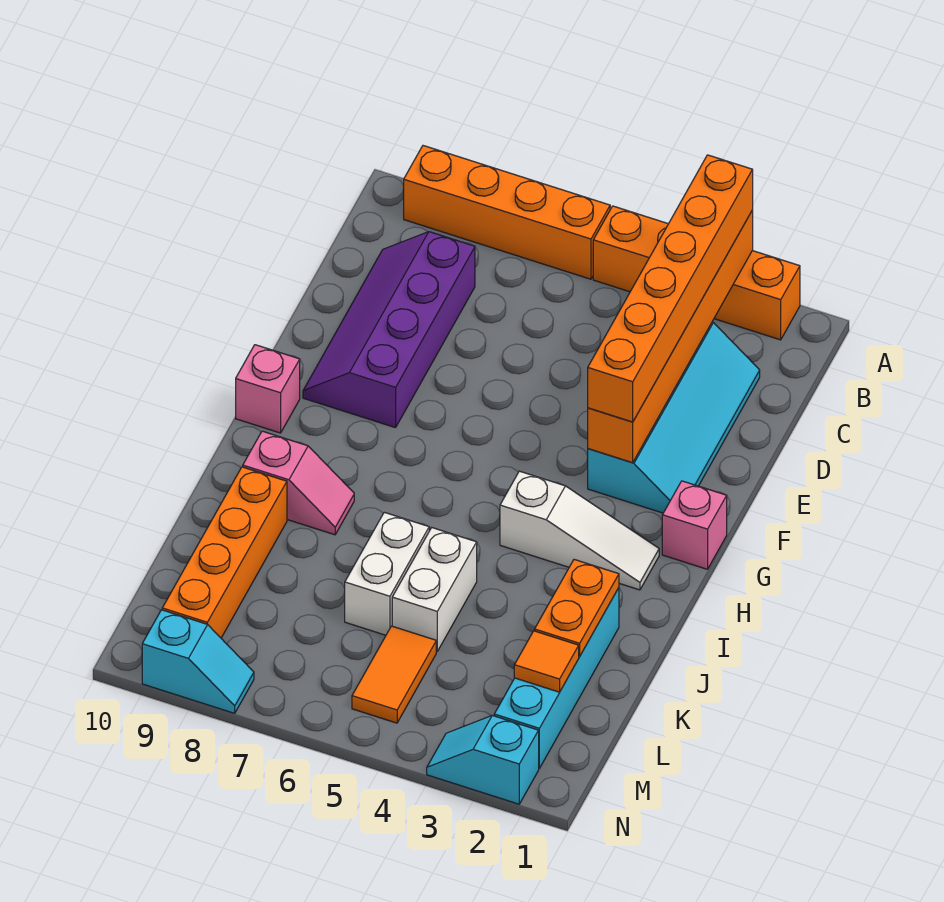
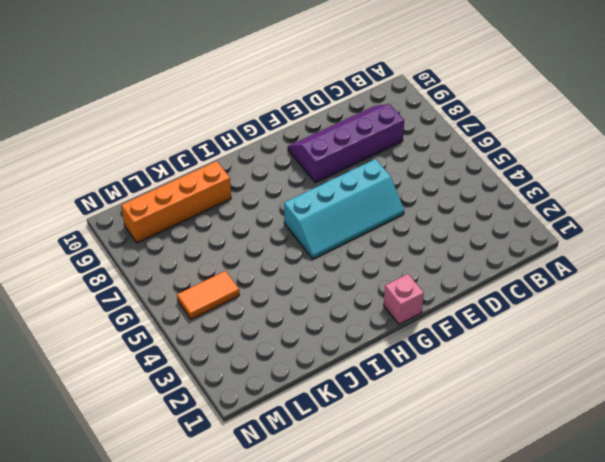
cyan slope E5:H6 level 1 top 6 -> cyan slope C2:F3 level 1 top 3
none -> orange brick A2:A5 level 1
none -> orange brick A6:A9 level 1
none -> pink brick G10 level 1

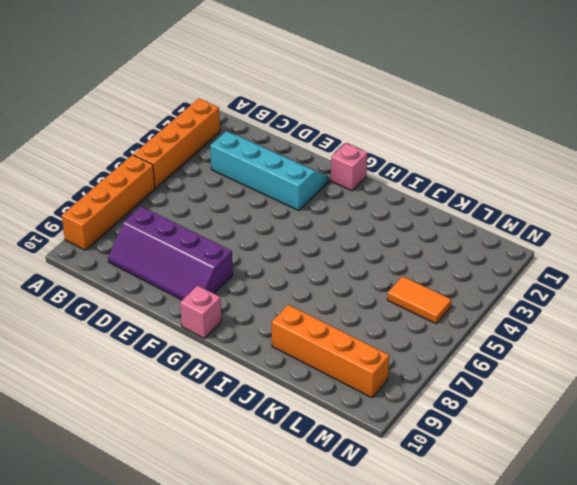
none -> white slope H2:H4 level 1 top 4
none -> pink slope I8:I9 level 1 top 9
none -> cyan brick J2:M2 level 1

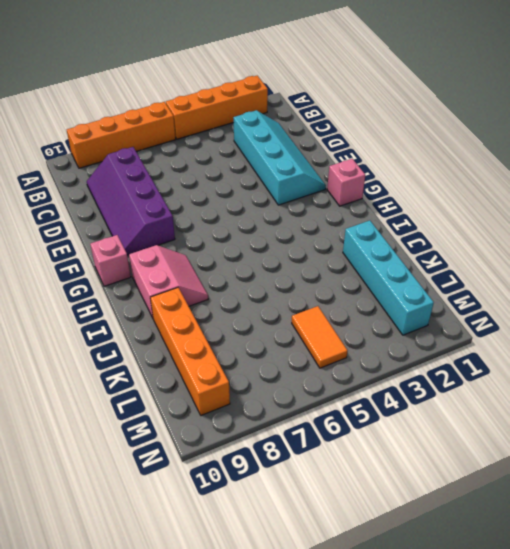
pink slope H8:I9 level 1 top 9 -> pink slope I8:I9 level 1 top 9
none -> white slope H2:H4 level 1 top 4
none -> white brick J5:K5 level 1
none -> white brick J6:K6 level 1

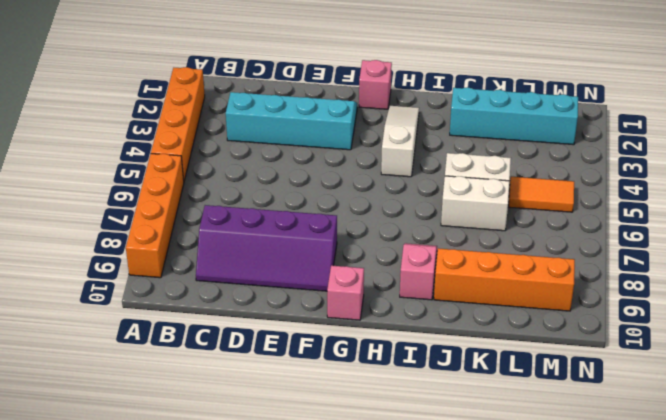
none -> cyan slope N2:N3 level 1 top 2
none -> cyan slope N8:N9 level 1 top 9
none -> orange brick A3:F3 level 2

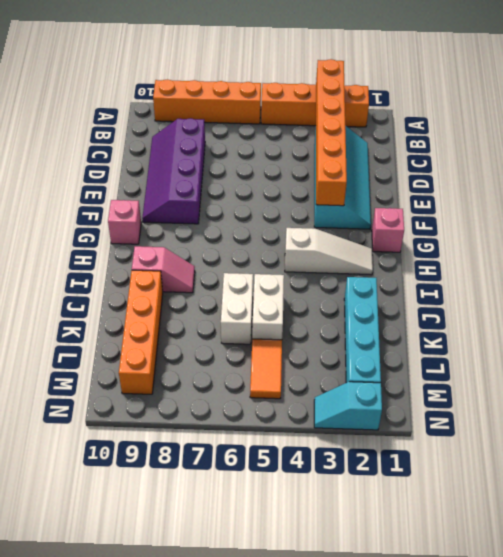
none -> cyan slope N8:N9 level 1 top 9
none -> orange plate J2:K2 level 2
none -> orange tile L2 level 2

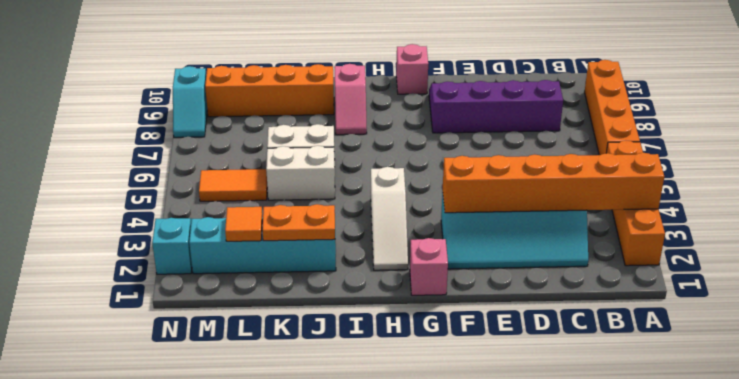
none -> orange brick A3:F3 level 3

